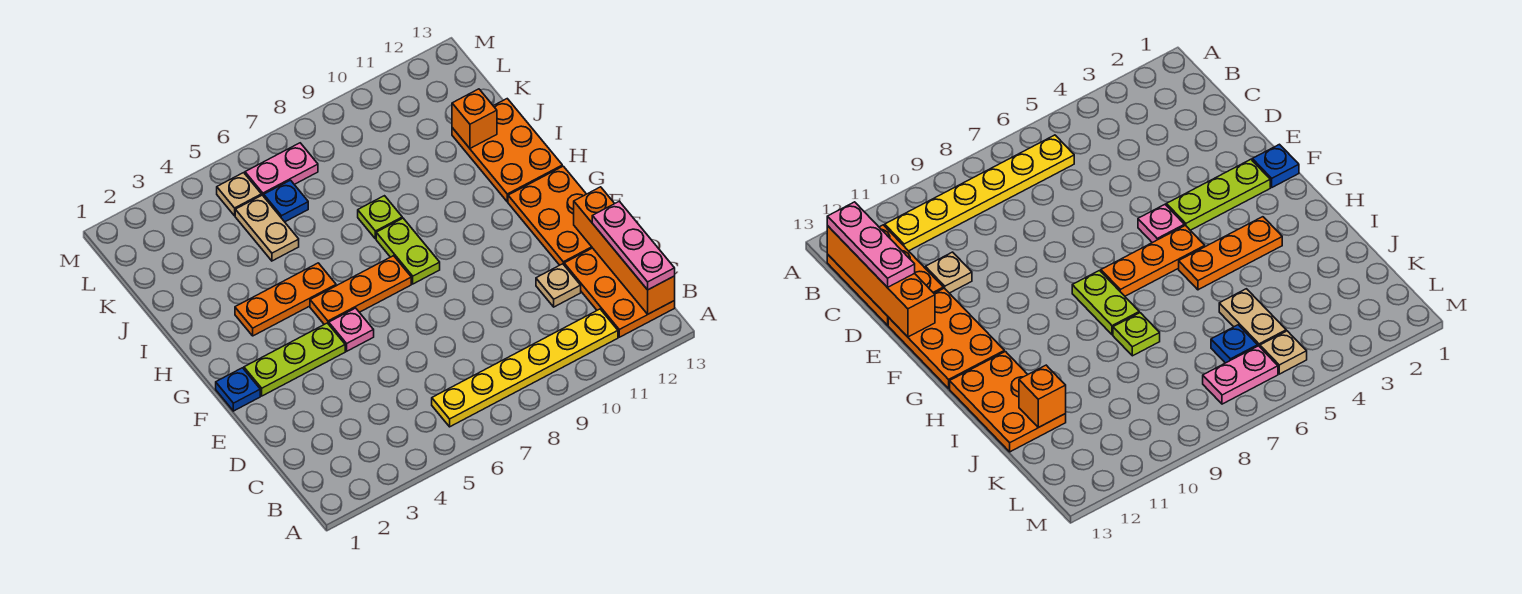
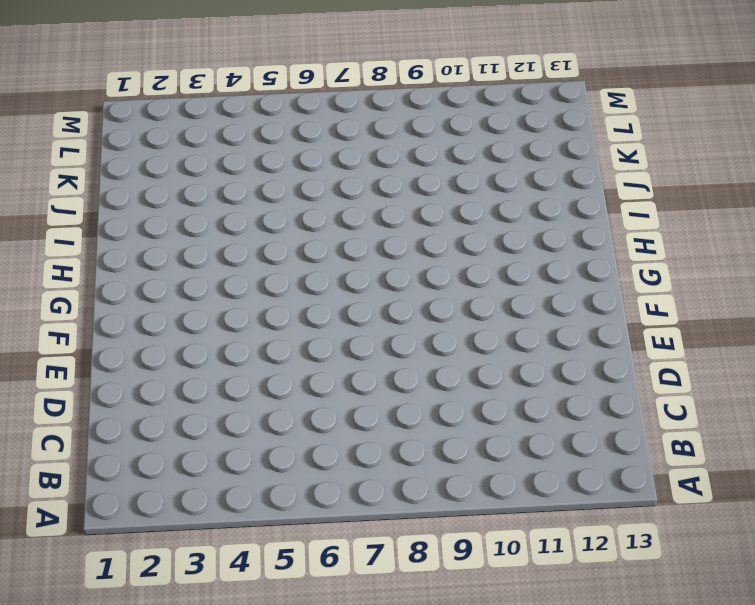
none -> yellow plate B6:B11 level 1
none -> orange plate B12:D13 level 1
none -> tan plate D11 level 1

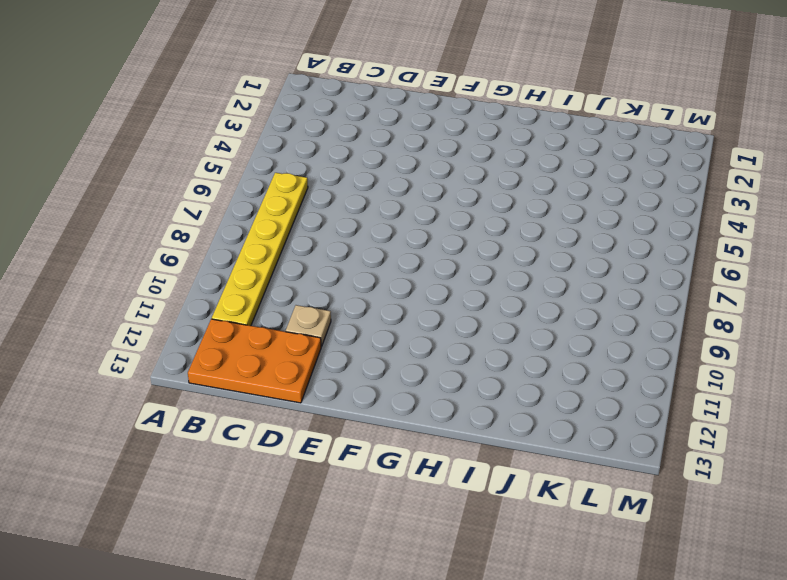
none -> orange plate E12:G13 level 1
none -> blue plate F1 level 1
none -> lime plate F2:F4 level 1

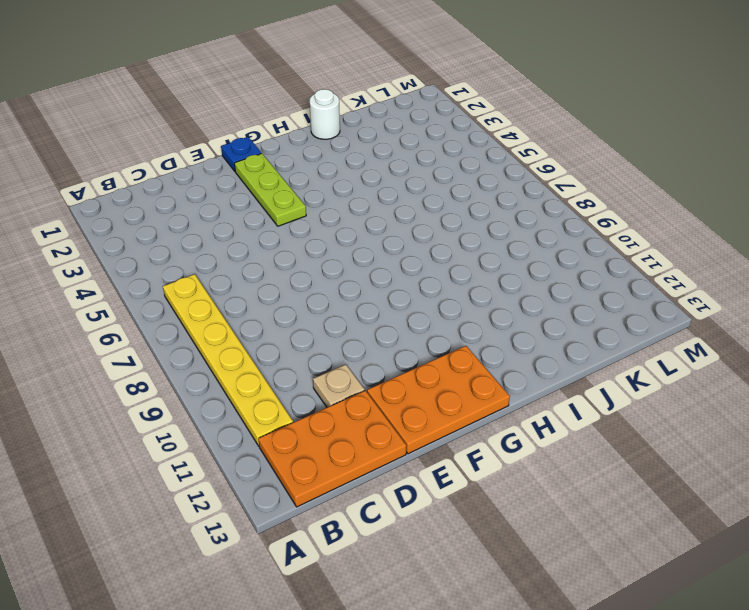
white round brick I1 level 1 -> none
none -> pink plate F5 level 1
none -> orange plate G5:G7 level 1
none -> lime plate G8:H8 level 1

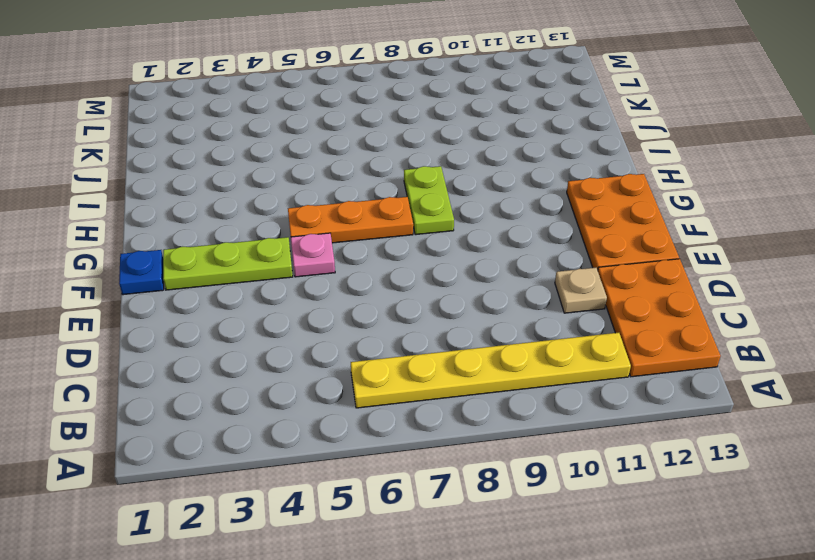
none -> orange plate H3:H5 level 1
none -> orange plate H12:J13 level 1
none -> lime plate I8 level 1

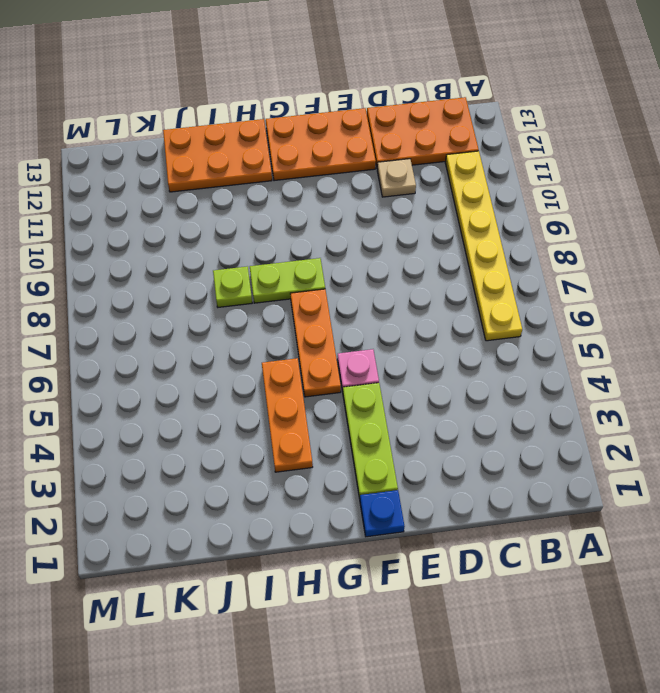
none -> tan plate J5:K5 level 1
none -> blue plate K6 level 1
none -> tan plate L5 level 1

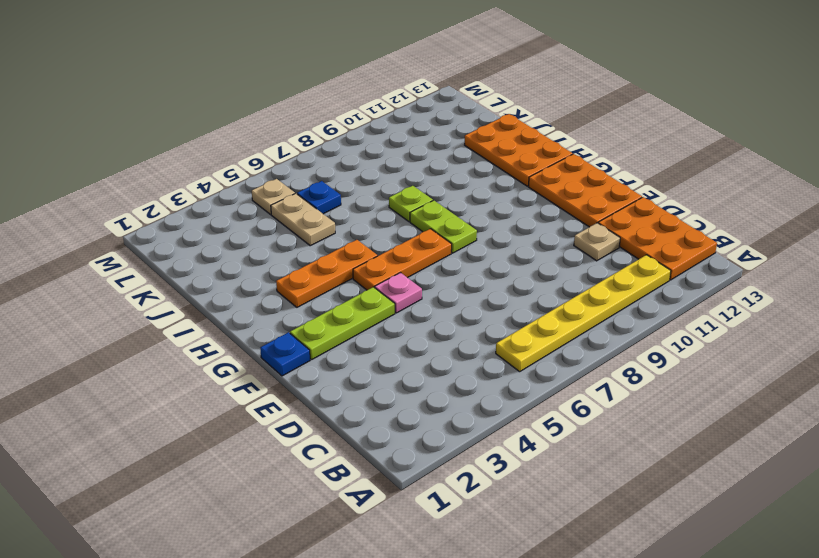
none -> pink plate L6:L7 level 1
none -> orange brick B13:E13 level 2
none -> orange brick J12 level 2

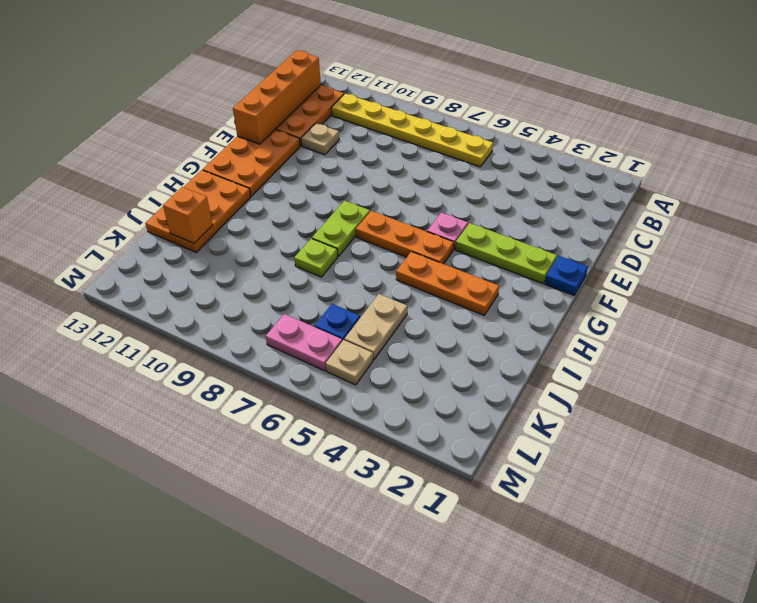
none -> pink plate B13:D13 level 3

